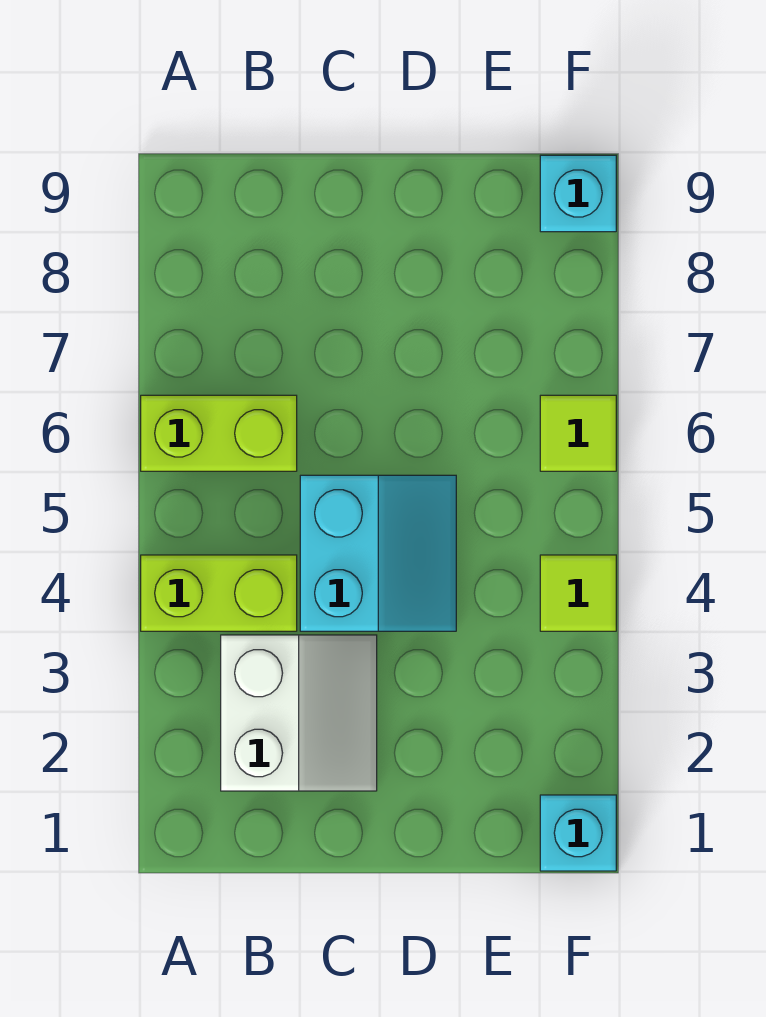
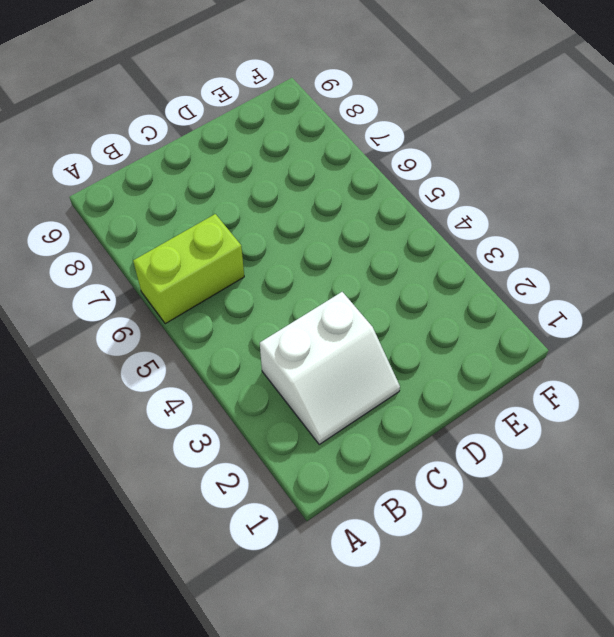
white slope B2:C3 level 1 top 3 -> white slope B2:C3 level 1 top B
none -> lime brick A4:B4 level 1
none -> cyan slope C4:D5 level 1 top C

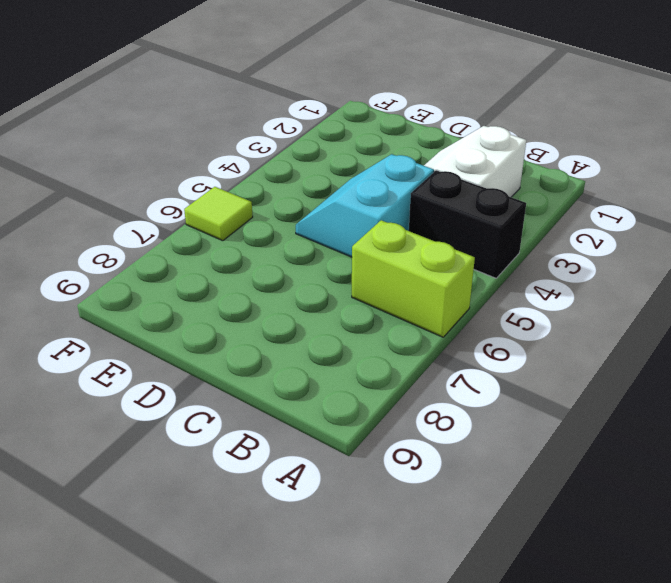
black brick A4:B4 level 1 -> lime brick A4:B4 level 1
none -> cyan brick F1 level 1
none -> lime tile F4 level 1

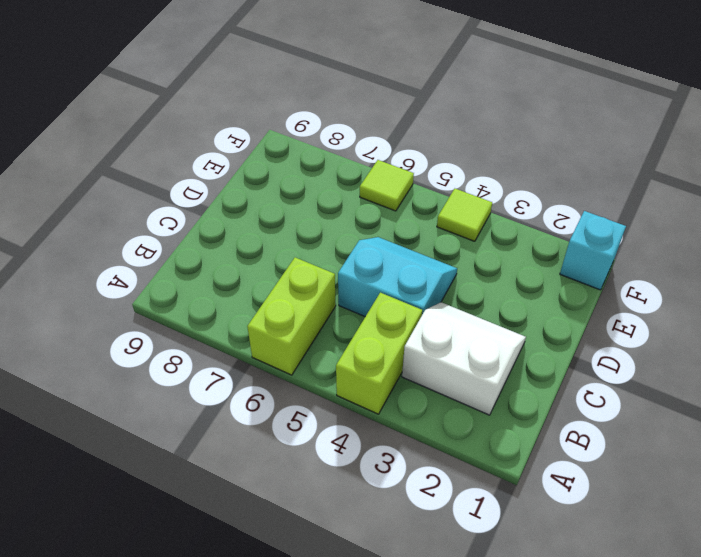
none -> cyan brick F9 level 1

